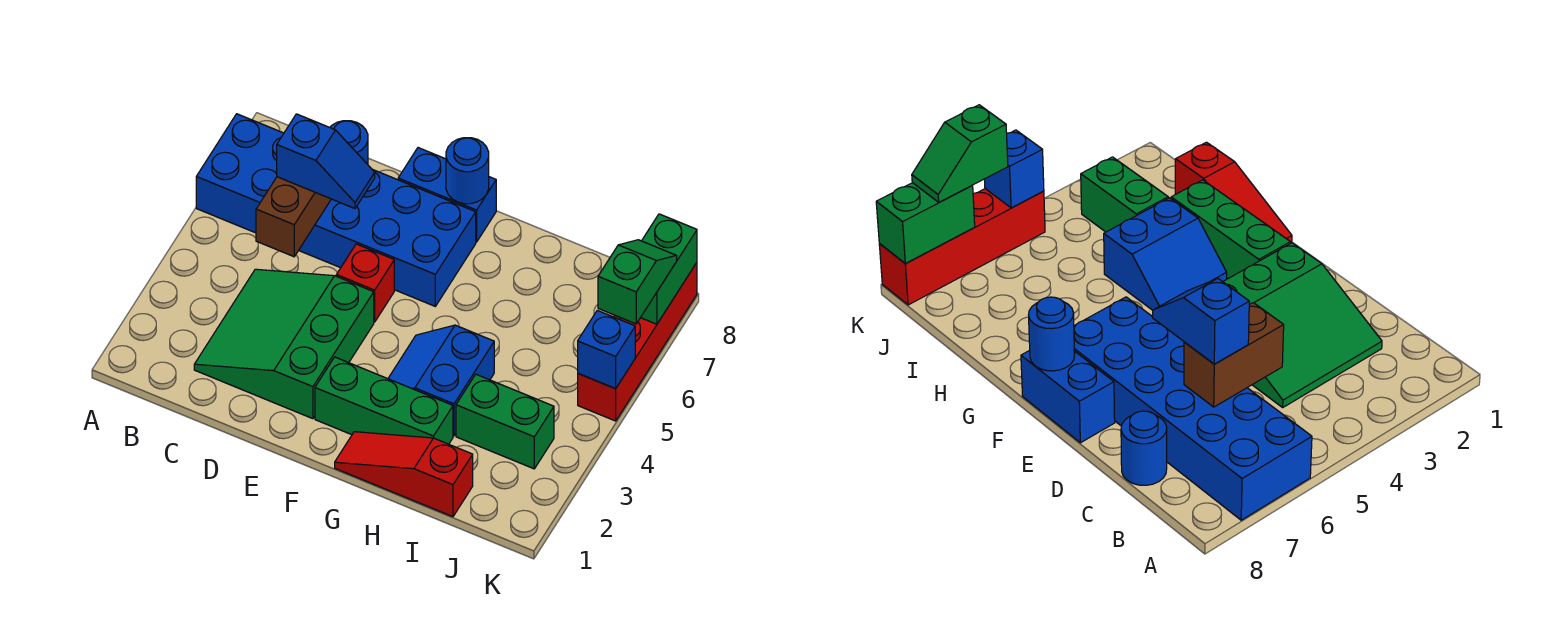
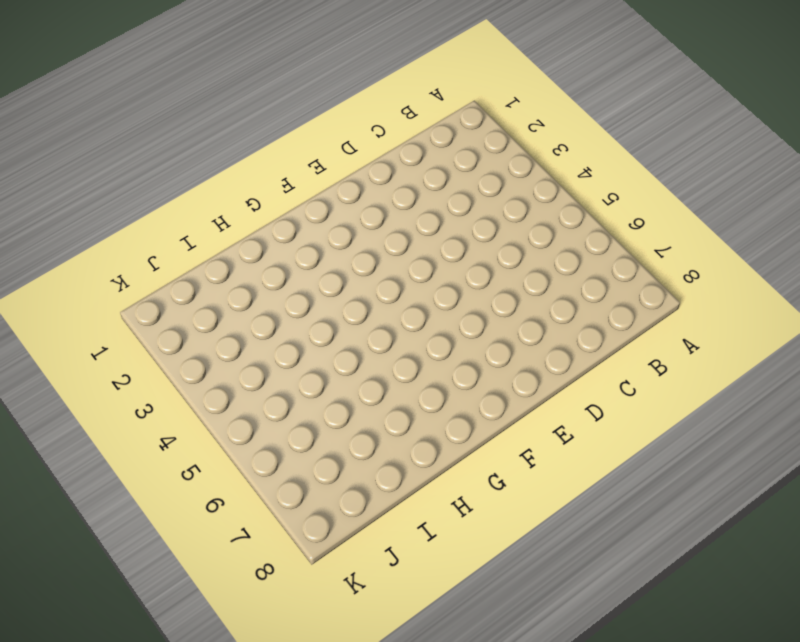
none -> blue brick A6:F7 level 1
none -> green slope C2:E4 level 1 top E
none -> blue round brick C8 level 1

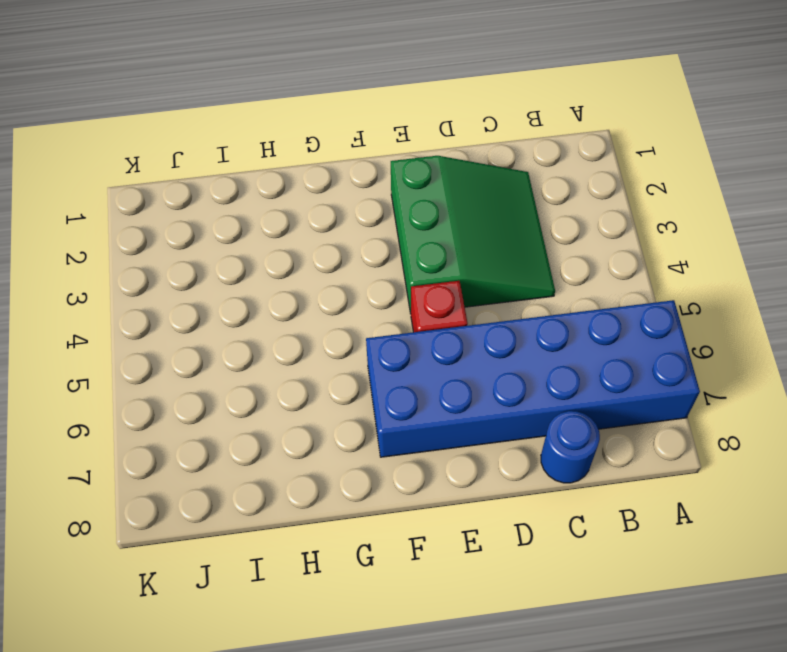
none -> blue brick E8:F8 level 1
none -> green brick F2:H2 level 1
none -> red slope G1:I1 level 1 top I

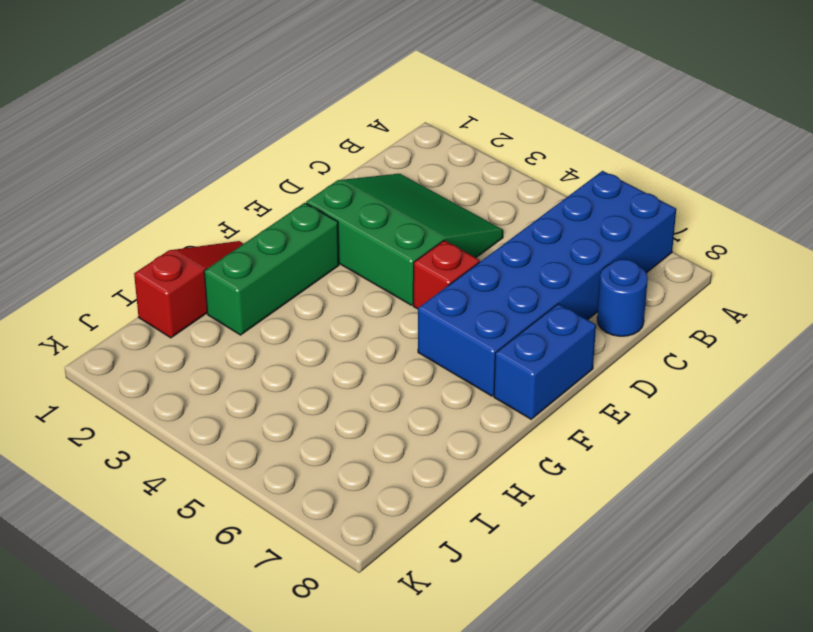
none -> blue slope G3:H4 level 1 top H
none -> green brick I3:J3 level 1
none -> red brick K5:K8 level 1

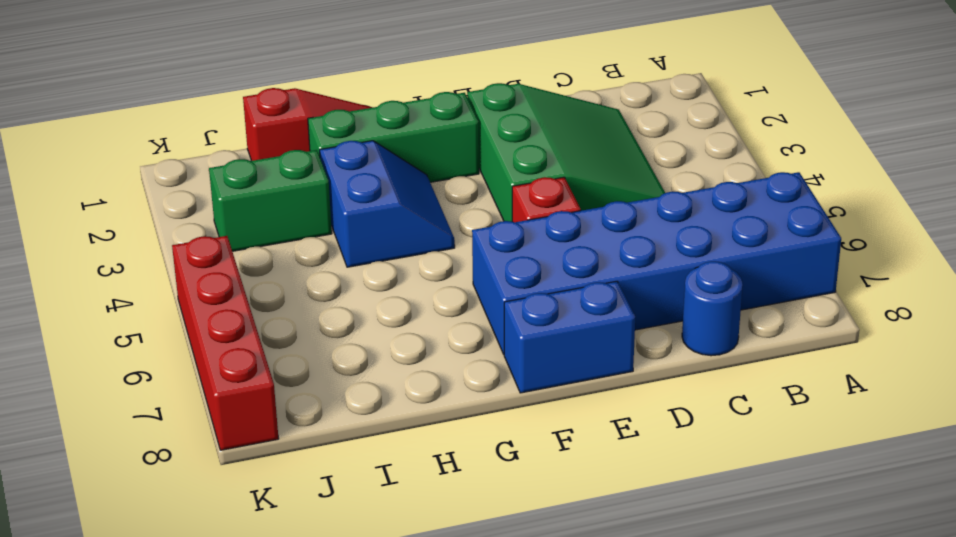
none -> brown brick C5:C6 level 2
none -> blue round brick F8 level 2
none -> blue brick K5 level 2

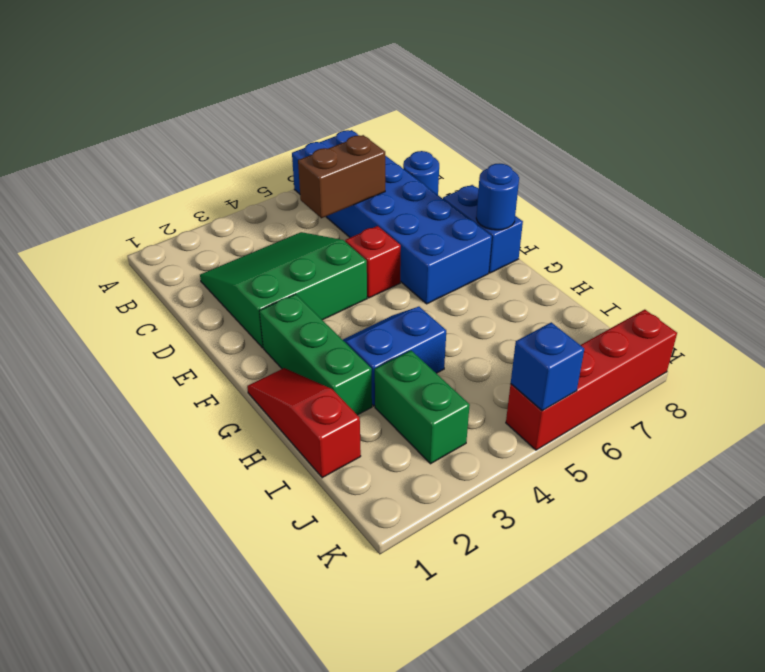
none -> green brick K7:K8 level 2
none -> blue slope C6:D6 level 3 top C
none -> green slope K6:K7 level 3 top 6

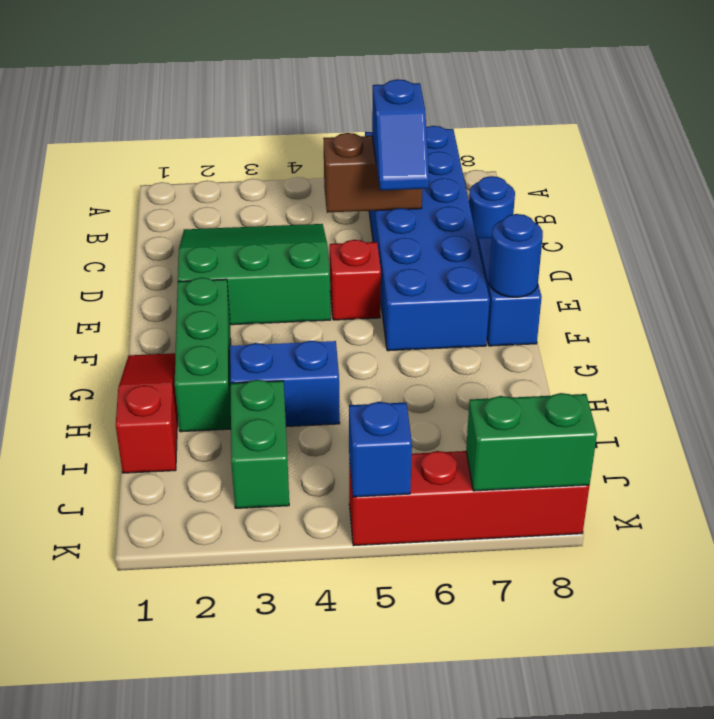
none -> green slope K6:K7 level 3 top 6

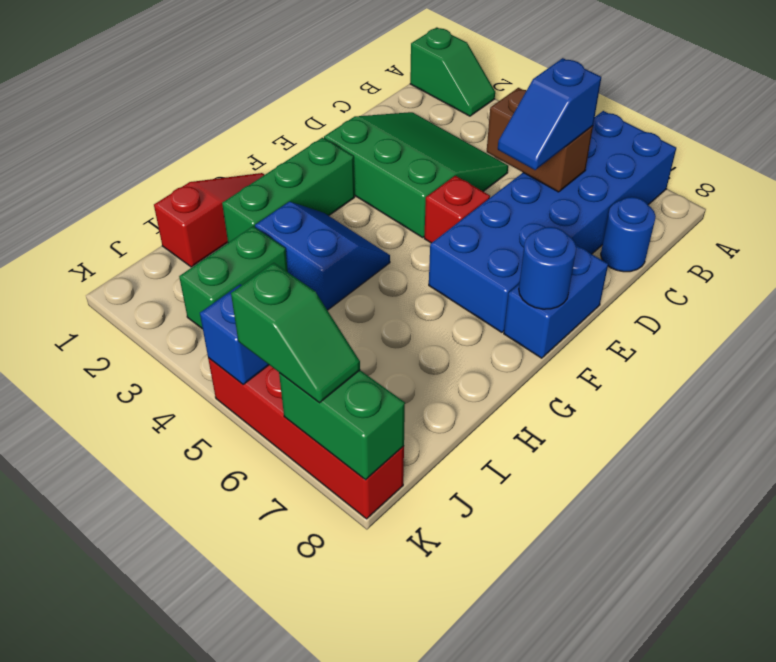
green slope A1:A2 level 1 top 1 -> none

